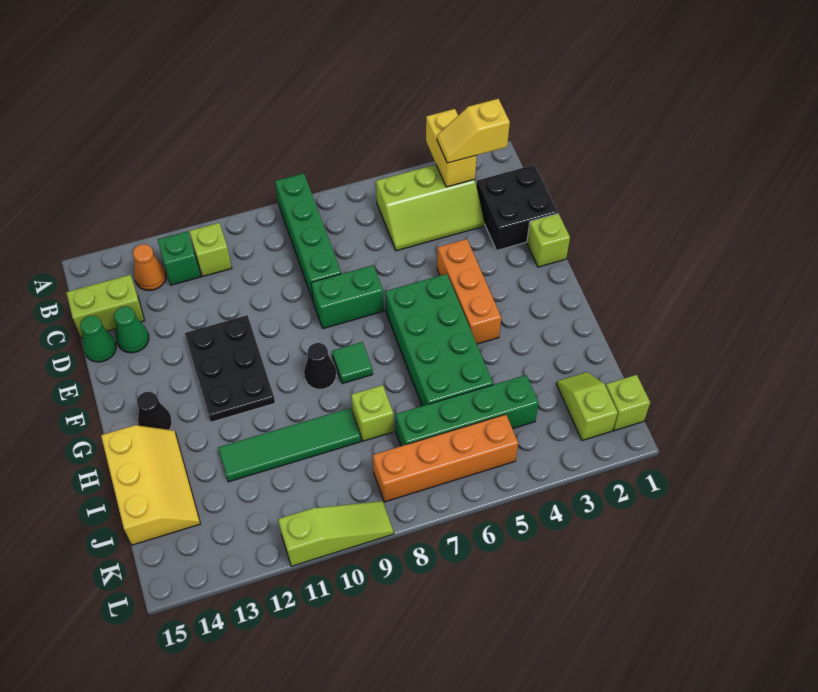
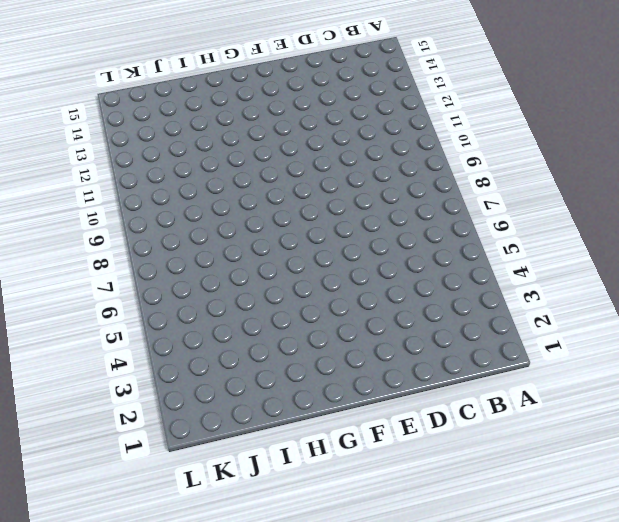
none -> green brick A8:D8 level 1
none -> lime slope B3:C5 level 1 top B
none -> lime brick B11 level 1

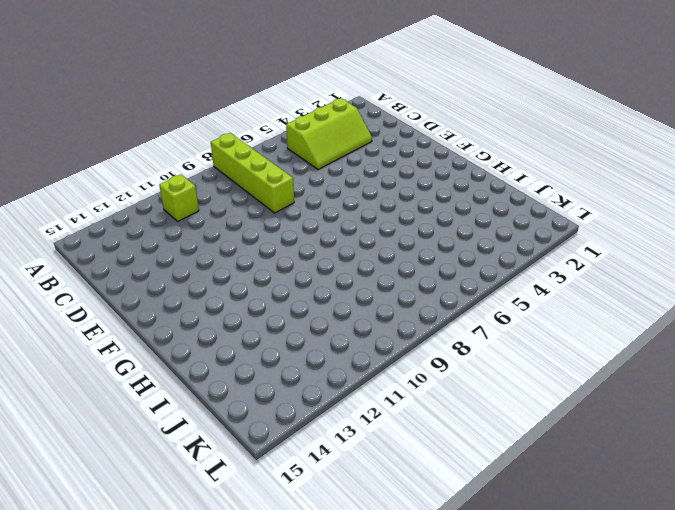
lime brick A8:D8 level 1 -> green brick A8:D8 level 1
none -> green brick B12 level 1
none -> orange cone B13 level 1
none -> black brick C1:D2 level 1

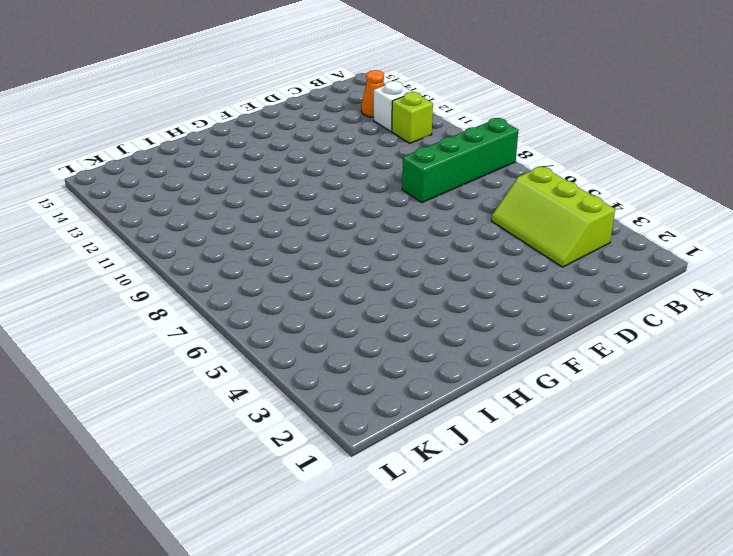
white brick B12 level 1 -> green brick B12 level 1
none -> black brick C1:D2 level 1
none -> lime brick C14:C15 level 1
none -> green cone D14 level 1

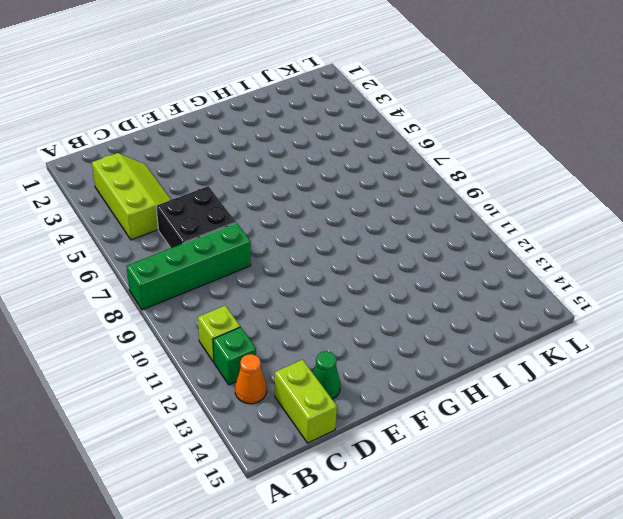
black brick C6:D7 level 1 -> black brick C1:D2 level 1
none -> green cone D15 level 1
none -> lime brick E1 level 1
none -> orange brick E4:G4 level 1

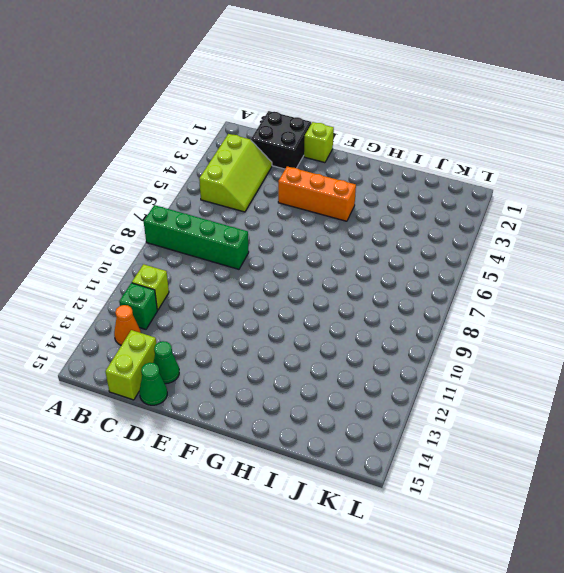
none -> green brick E7:E8 level 1
none -> black plate E11:G12 level 1
none -> green brick F5:I6 level 1

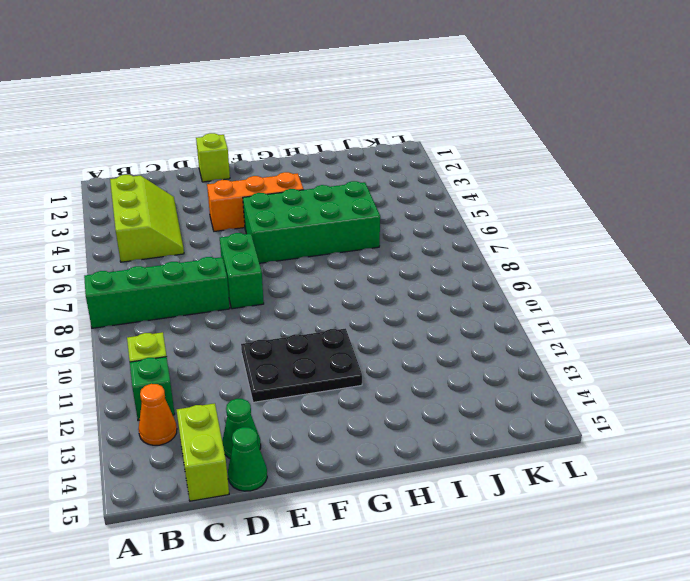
none -> black brick C1:D2 level 1
none -> green tile G8 level 1
none -> black cone G9 level 1

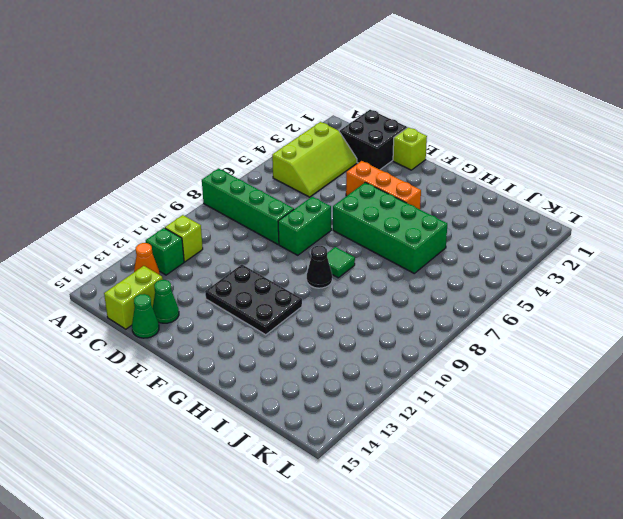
none -> black cone G14 level 1
none -> yellow slope H14:J15 level 1 top 15
none -> lime brick I8 level 1

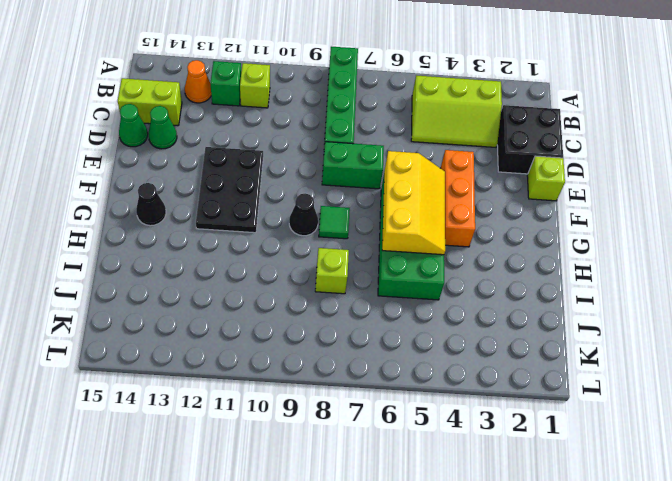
yellow slope F5:H6 level 2 top 6 -> yellow slope H14:J15 level 1 top 15
none -> green tile I9:I12 level 1
none -> lime slope J2:K2 level 1 top K
none -> green brick J4:J7 level 1

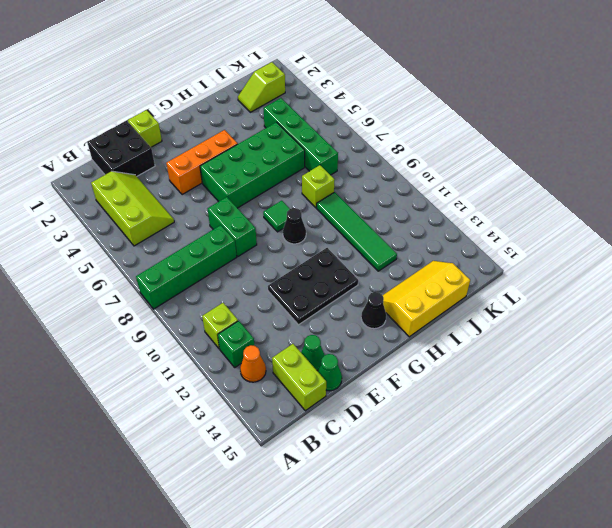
none -> lime brick K1 level 1
none -> orange brick K5:K8 level 1
none -> lime slope L9:L11 level 1 top 11

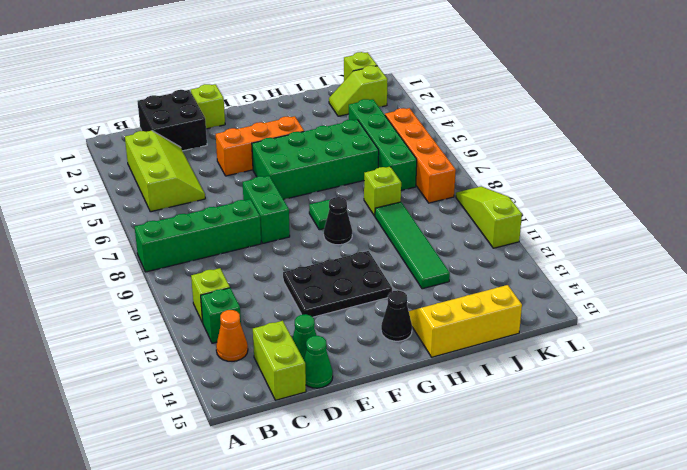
none -> yellow brick A3:B3 level 2
none -> yellow slope B2:B3 level 3 top 2

